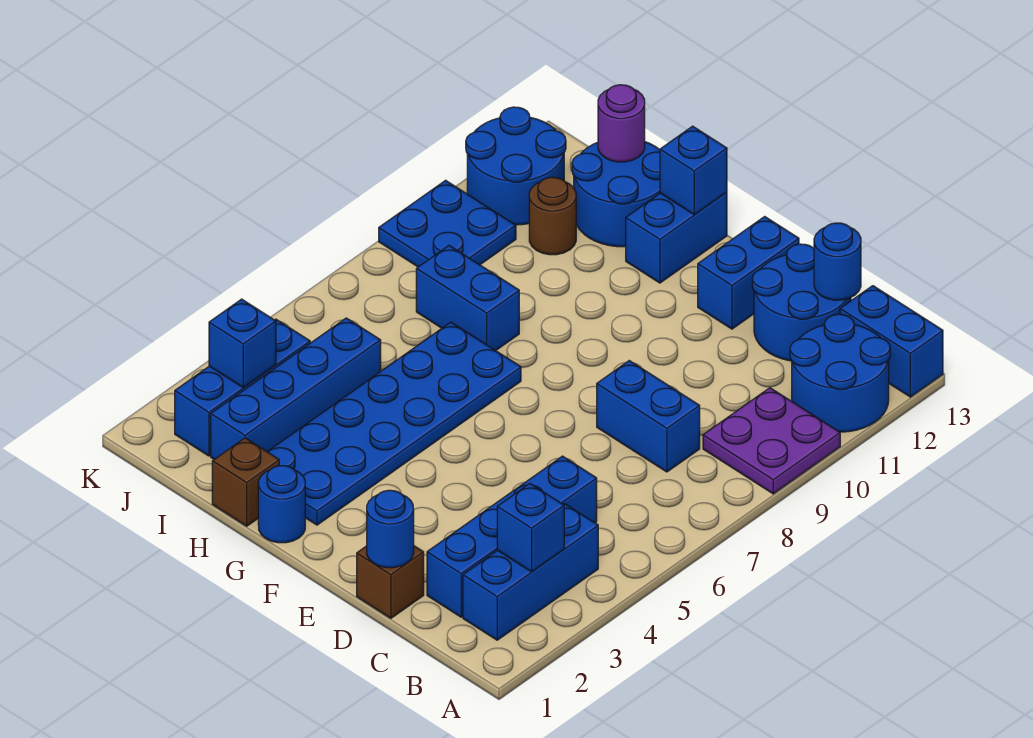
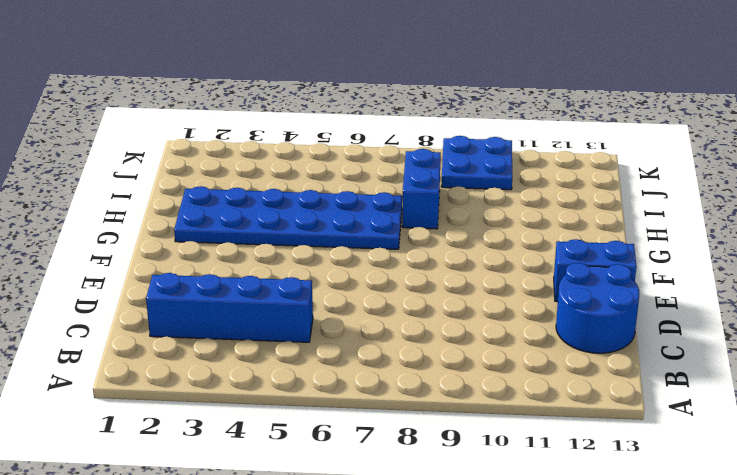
none -> purple plate A9:B10 level 1
none -> blue round brick A11:B12 level 1
none -> blue brick A13:B13 level 1

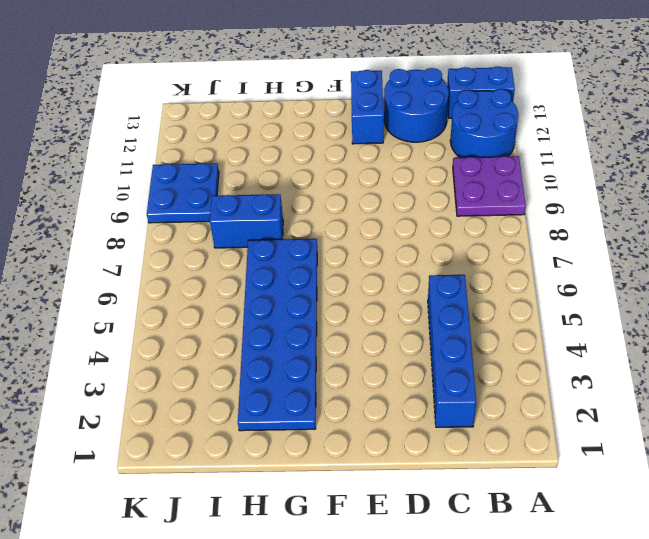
none -> blue brick B2:B4 level 1
none -> blue brick C8:D8 level 1
none -> brown brick D1 level 1

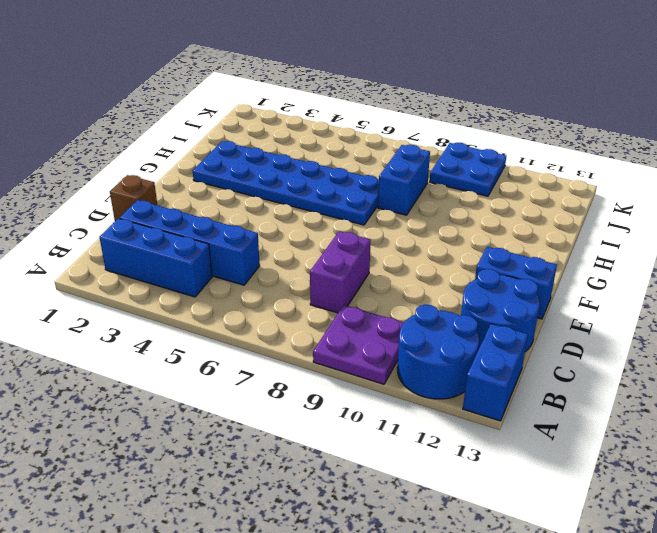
purple brick C8:D8 level 1 -> blue brick C8:D8 level 1
none -> blue round brick G1 level 1
none -> blue brick G12:G13 level 1
none -> brown brick H1 level 1

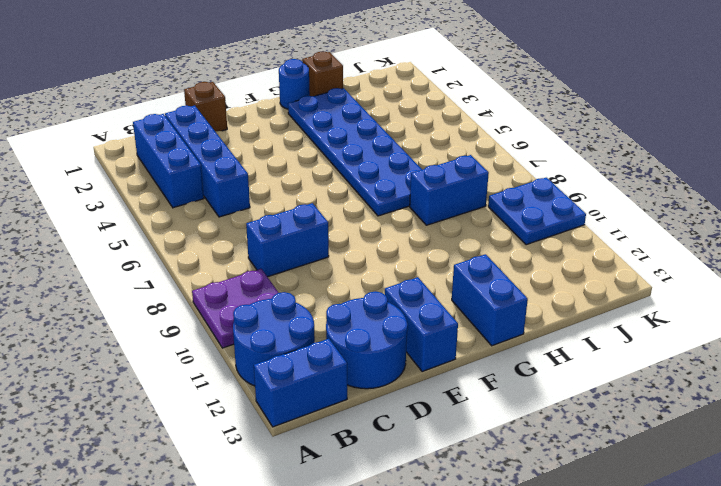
none -> blue round brick H12:I13 level 1
none -> blue brick I2:I5 level 1
none -> brown round brick I11 level 1

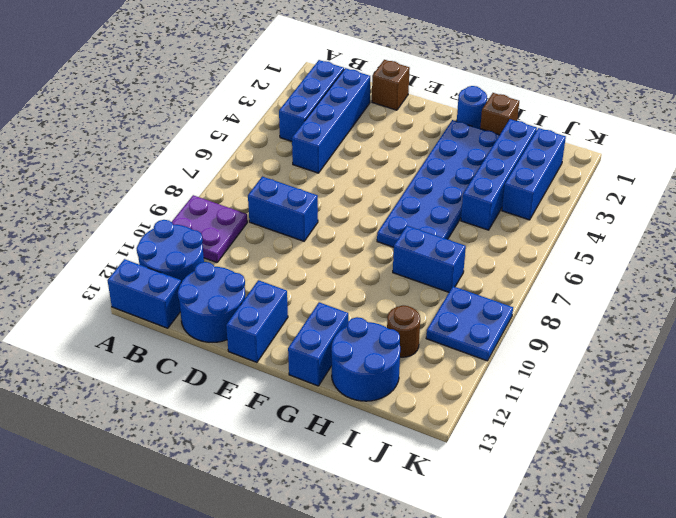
none -> blue round brick J11:K12 level 1
none -> blue brick B3 level 2
none -> blue round brick C13 level 2

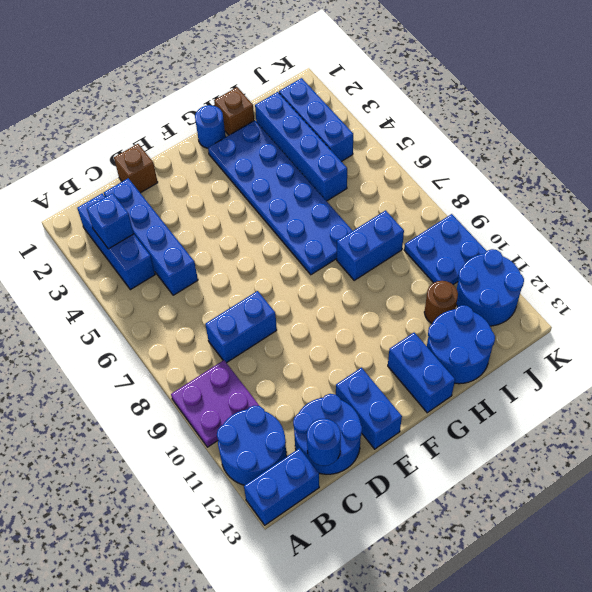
none -> blue round brick D1 level 2
none -> blue brick G13 level 2
none -> purple round brick I13 level 2

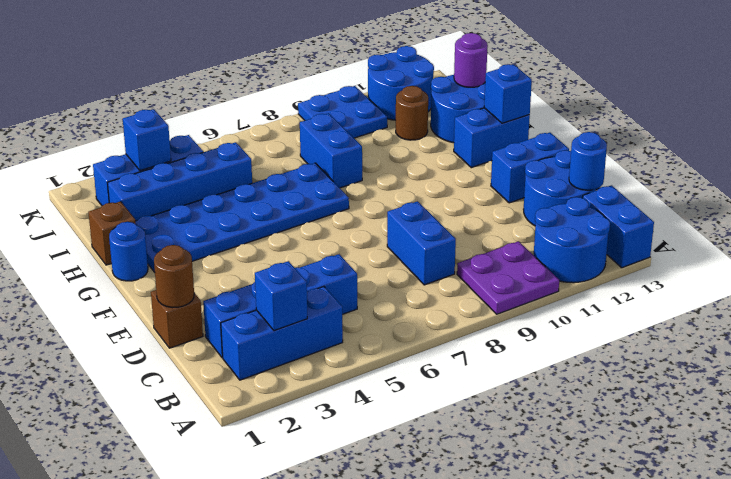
brown round brick D1 level 2 -> blue round brick D1 level 2

